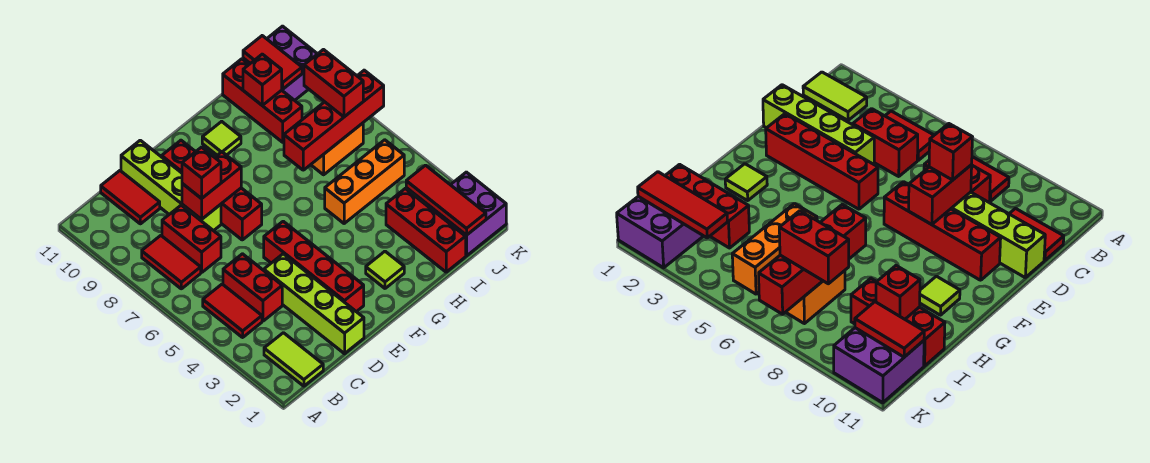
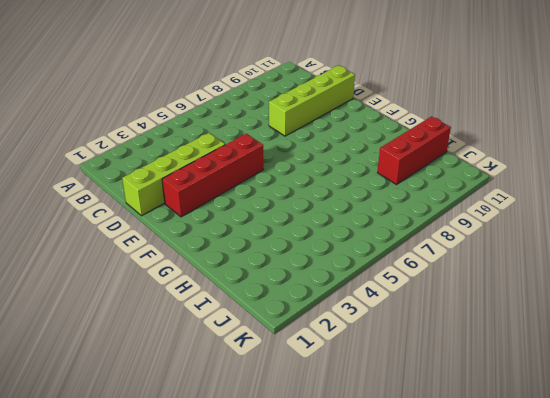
none -> lime tile B1:B2 level 1
none -> red tile B4:B5 level 1
none -> red tile B7:B8 level 1

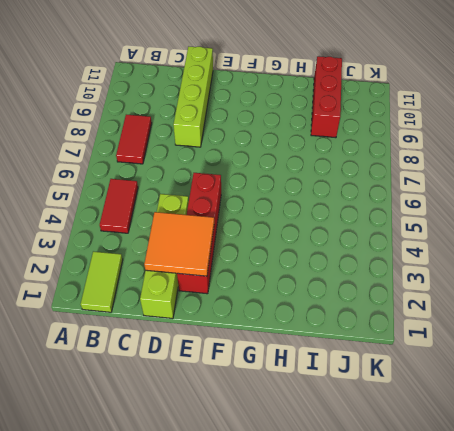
orange tile D2:E3 level 2 -> none
none -> red brick C4:C5 level 1
none -> red brick C7:C8 level 1
none -> red tile C10:C11 level 1

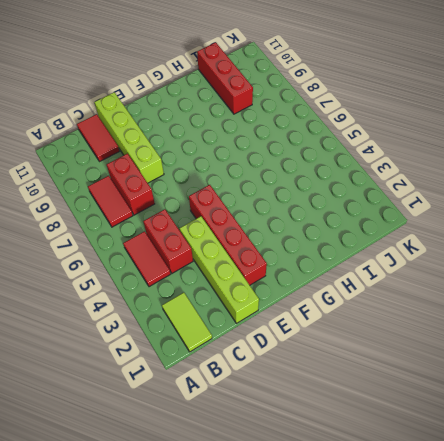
none -> red brick E7:E10 level 1
none -> lime tile G2 level 1
none -> lime tile G10 level 1

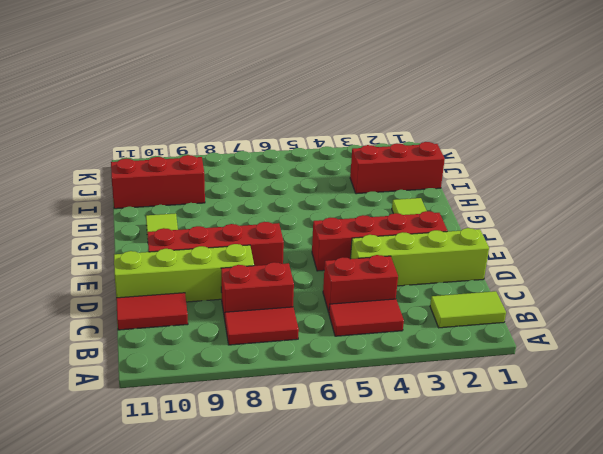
none -> orange brick H5:J5 level 1
none -> orange brick I7:J7 level 1
none -> purple brick J1:K2 level 1

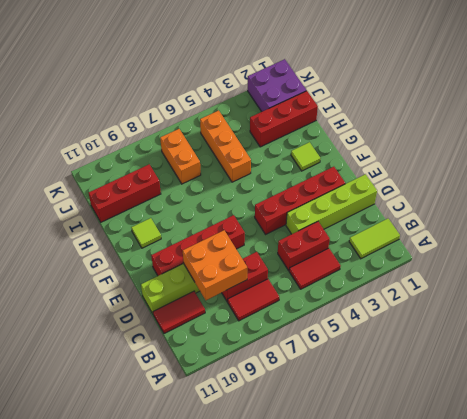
orange brick C8:D9 level 2 -> red brick D8:E8 level 2
none -> purple brick J10:K11 level 1
none -> red brick H7:K7 level 2
none -> red brick I10 level 2

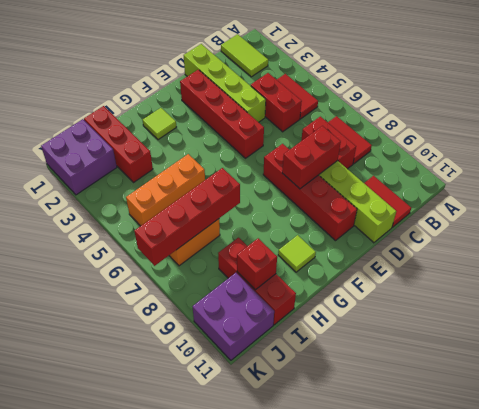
none -> red tile J1:J3 level 2
none -> red tile J10:J11 level 2
none -> red brick D8 level 3

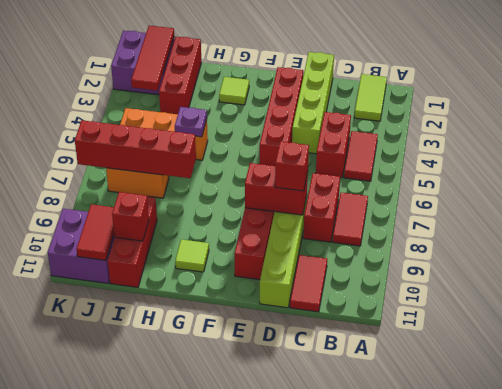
purple plate H5 level 2 -> none
none -> red brick J7:J8 level 3

